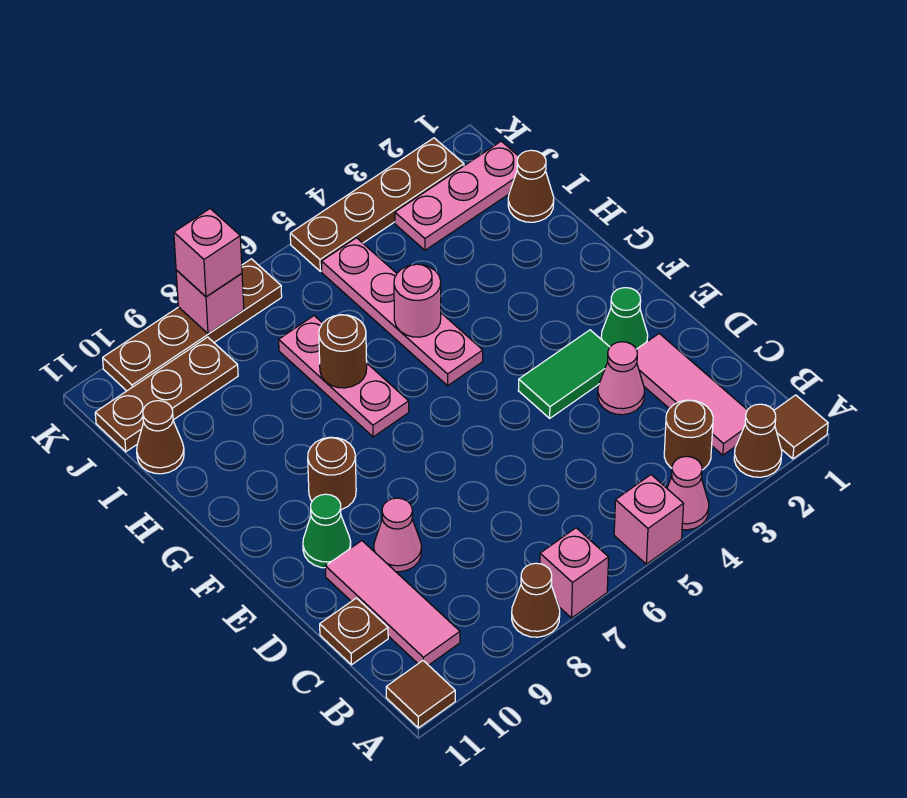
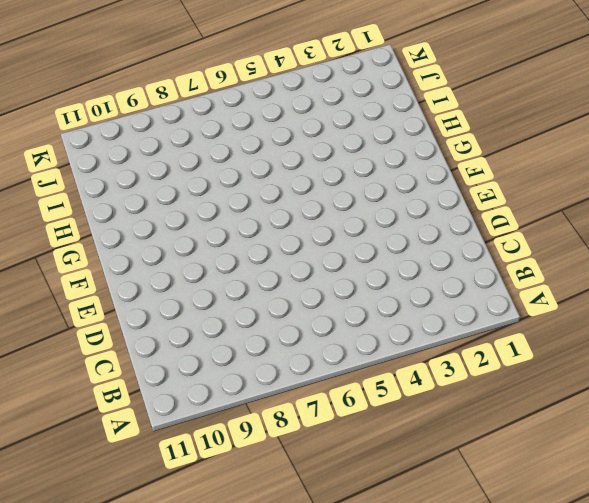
none -> brown tile A1 level 1
none -> brown cone A2 level 1
none -> pink cone A4 level 1

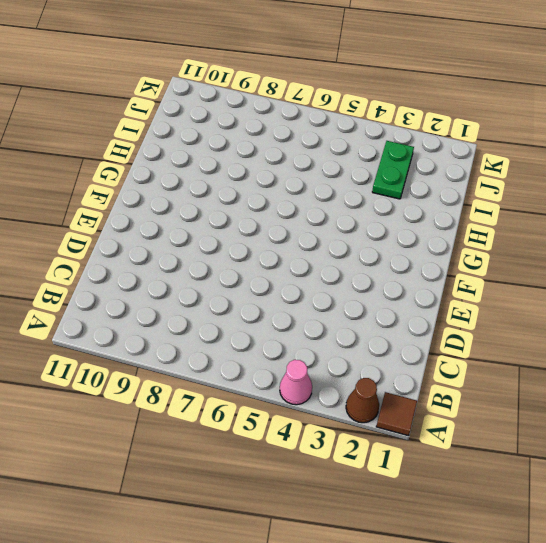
green plate I3:J3 level 1 -> pink plate J1:J3 level 1
none -> pink brick A5 level 1
none -> pink brick A7 level 1
none -> brown cone A8 level 1

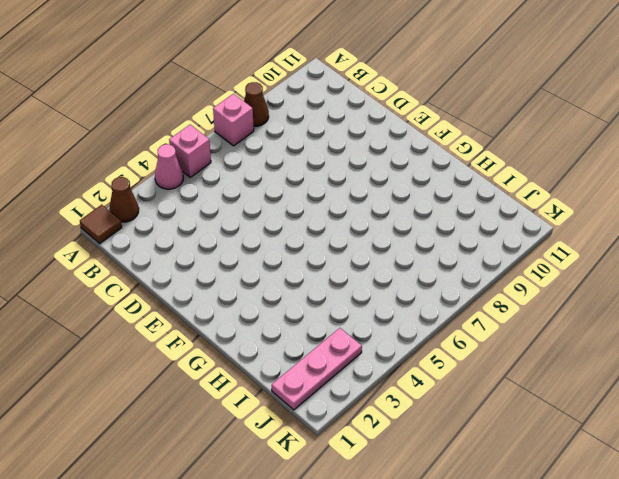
none -> brown tile A11 level 1
none -> pink tile B2:D2 level 1
none -> brown round brick B3 level 1

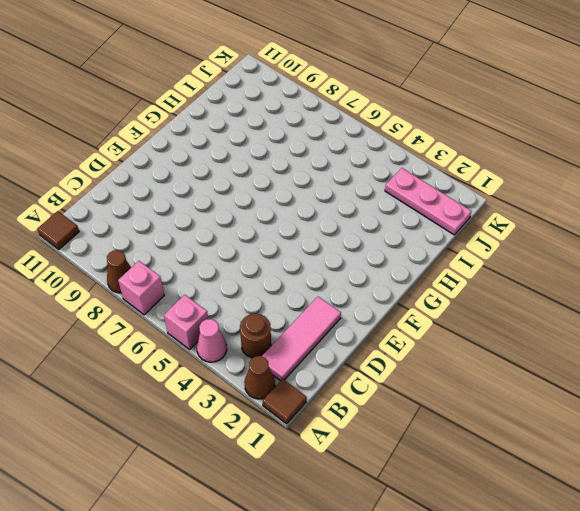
none -> pink tile B10:D10 level 1
none -> brown plate C11 level 1
none -> pink cone D3 level 1

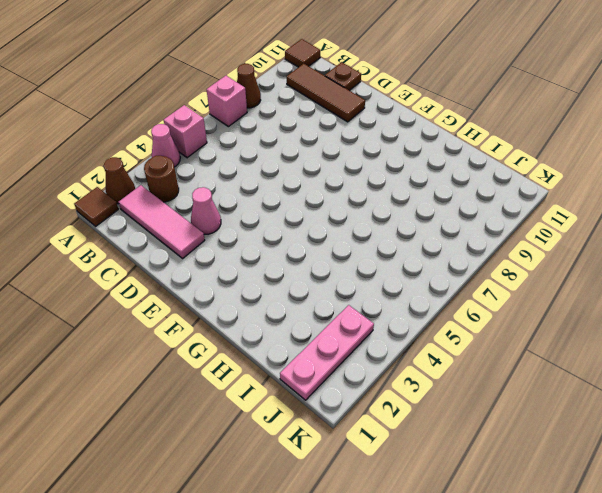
brown tile B10:D10 level 1 -> pink tile B10:D10 level 1
none -> pink cone D9 level 1
none -> green cone E2 level 1
none -> green tile E3:E4 level 1

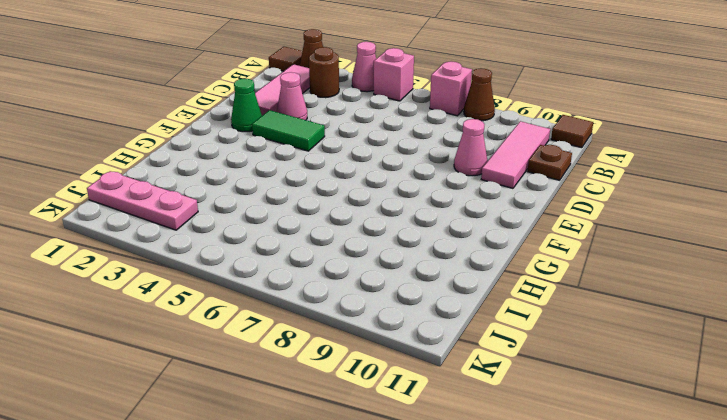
none -> green cone E10 level 1
none -> brown round brick F9 level 1
none -> pink plate G5:J5 level 1

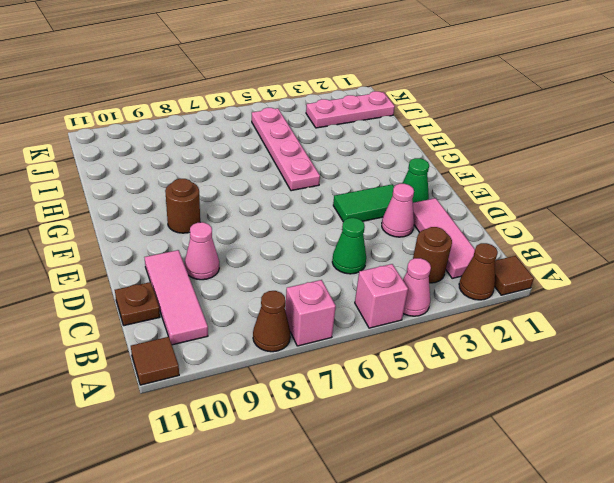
green cone C5 level 1 -> green cone E10 level 1
none -> pink plate G7:I7 level 1
none -> brown cone I1 level 1
none -> brown cone I11 level 1

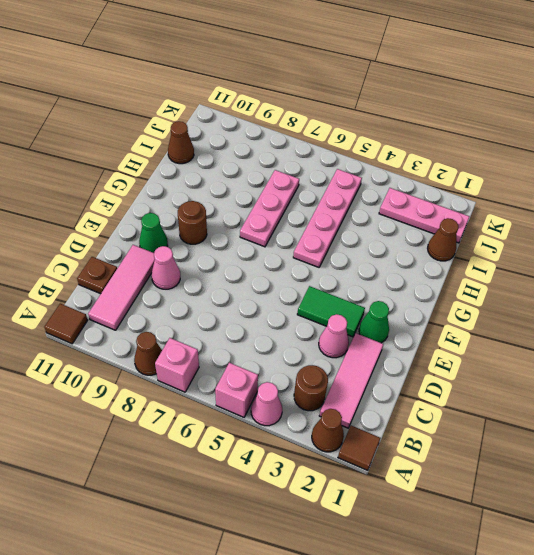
none -> brown plate J9:J11 level 1
none -> brown plate K2:K5 level 1
none -> brown plate K7:K10 level 1

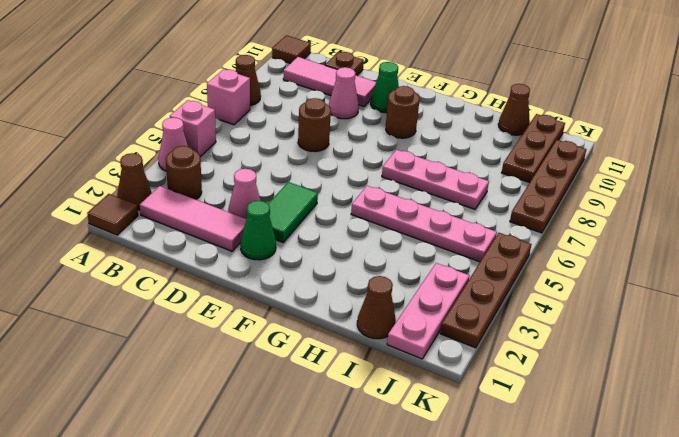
brown round brick D7 level 1 -> brown round brick H7 level 2
none -> pink round brick H5 level 2
none -> pink brick K8 level 2
none -> pink brick K8 level 3

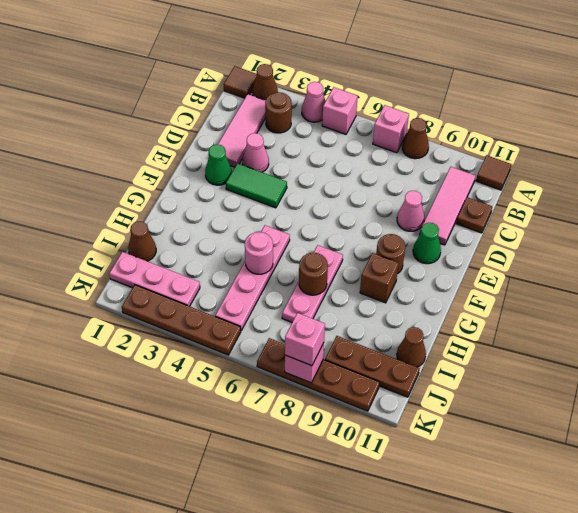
brown brick G9 level 1 -> none

